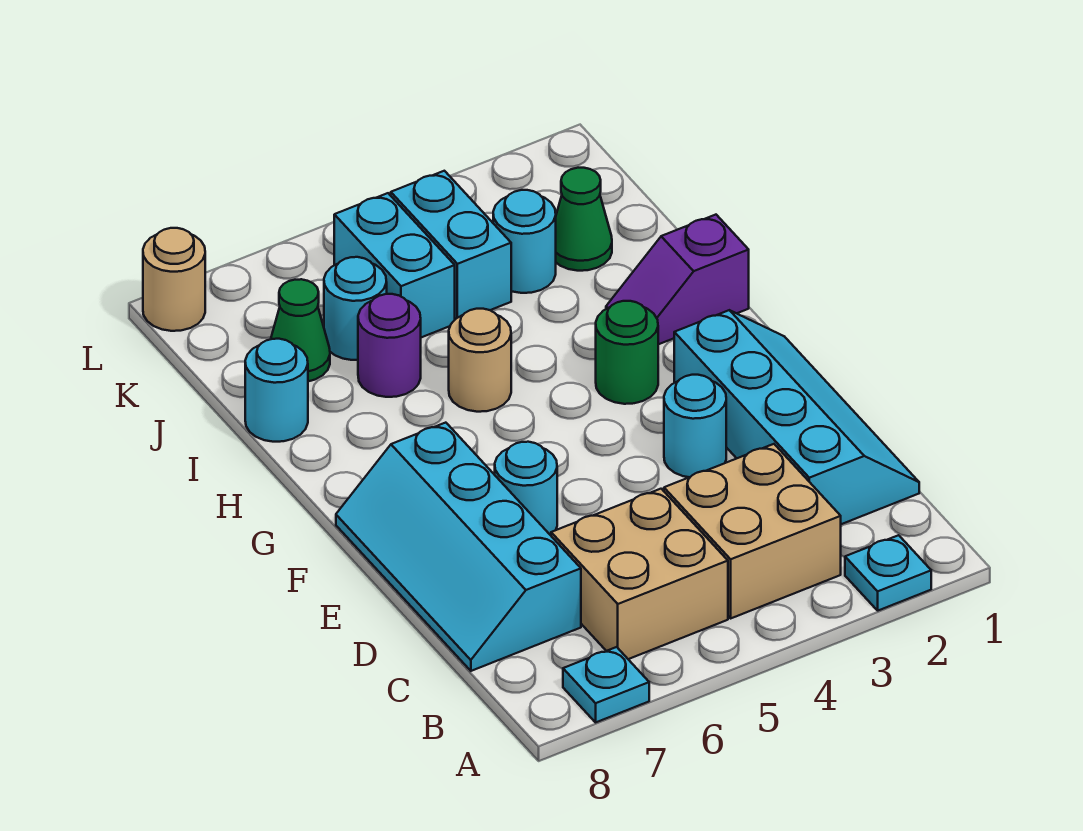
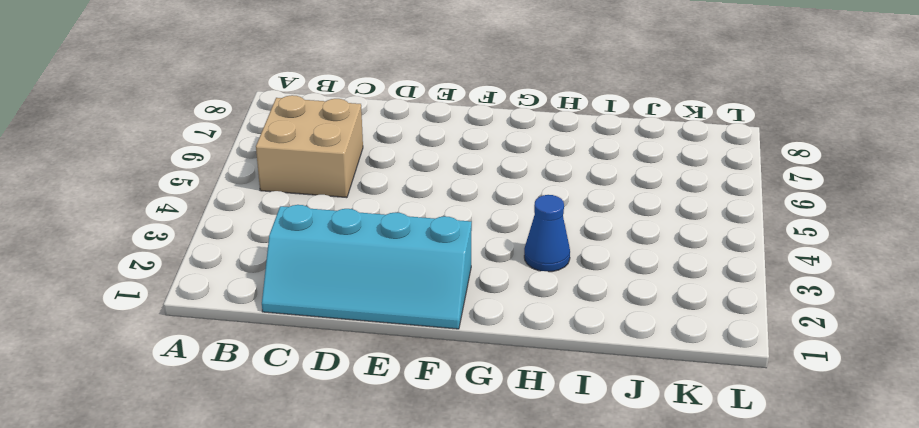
blue cone H3 level 1 -> none
none -> cyan plate A2 level 1
none -> cyan plate A7 level 1
none -> tan brick B3:C4 level 1

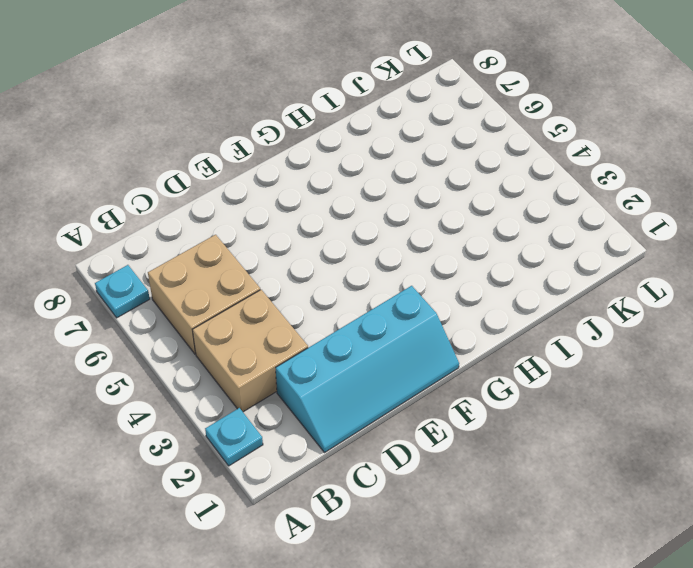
none -> cyan slope C7:F8 level 1 top 7
none -> cyan round brick E3 level 1
none -> cyan round brick E6 level 1

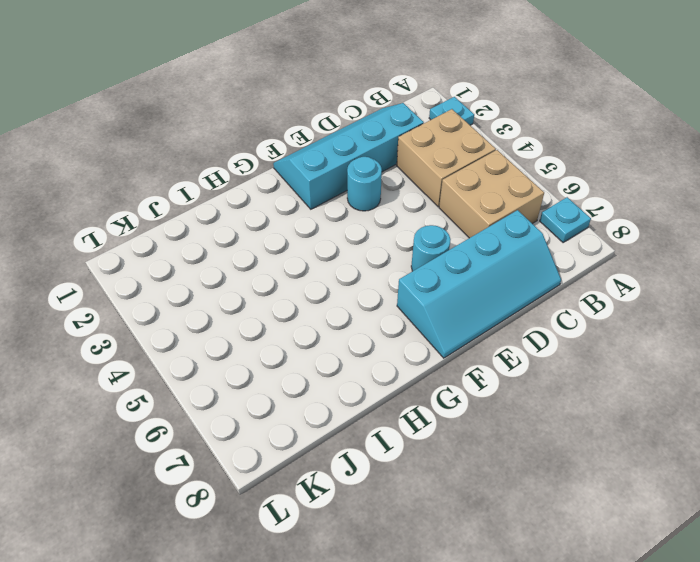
none -> green round brick G3 level 1
none -> purple slope H1:H2 level 1 top 1
none -> tan round brick H5 level 1

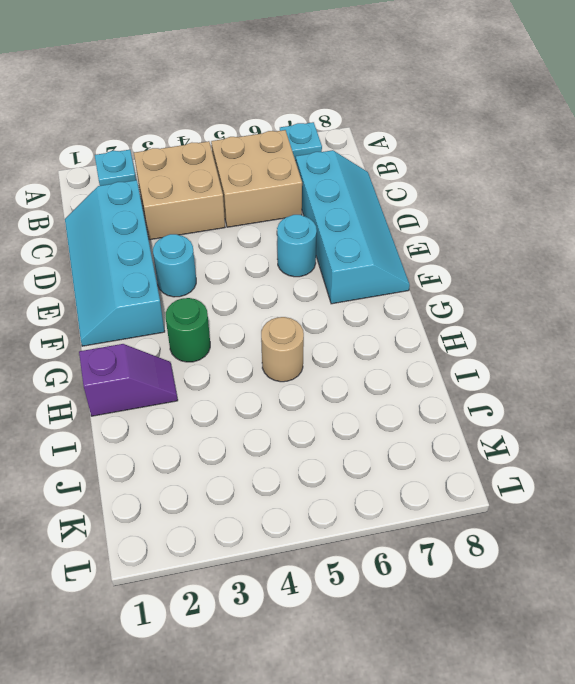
none -> purple round brick I6 level 1
none -> cyan round brick I8 level 1
none -> green cone J2 level 1

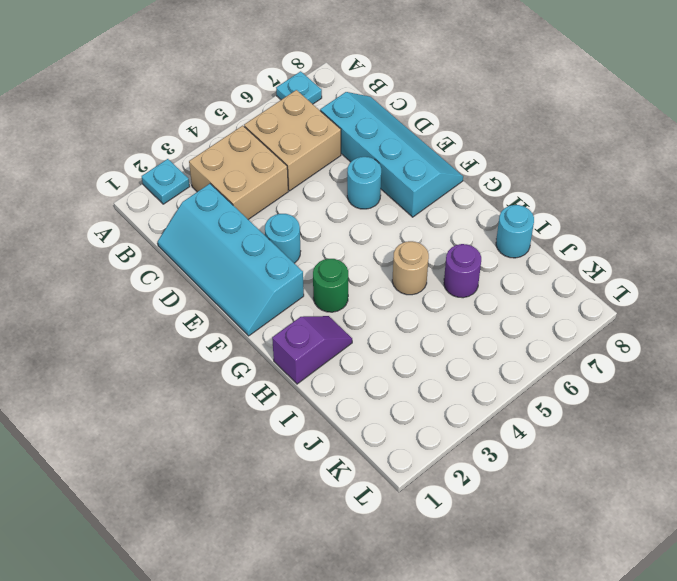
none -> green cone J2 level 1
none -> cyan round brick J3 level 1
none -> cyan brick J4:K4 level 1

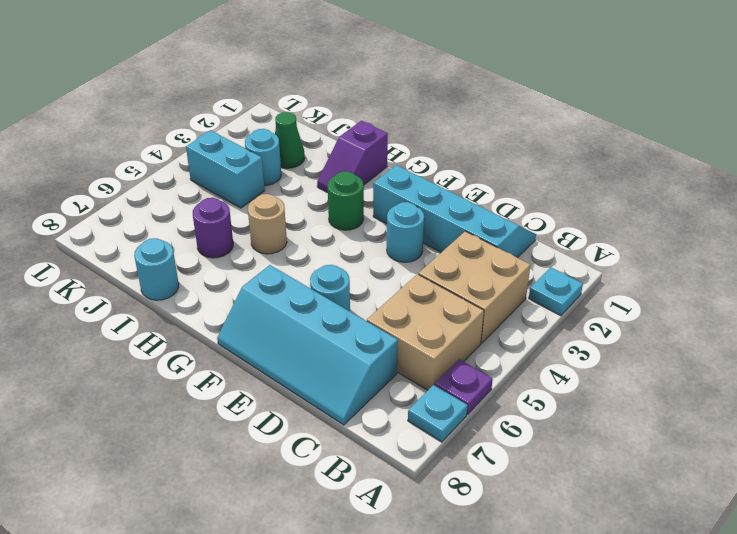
purple plate A6 level 1 -> none
none -> cyan brick J5:K5 level 1
none -> cyan round brick J6 level 1
none -> green cone J7 level 1

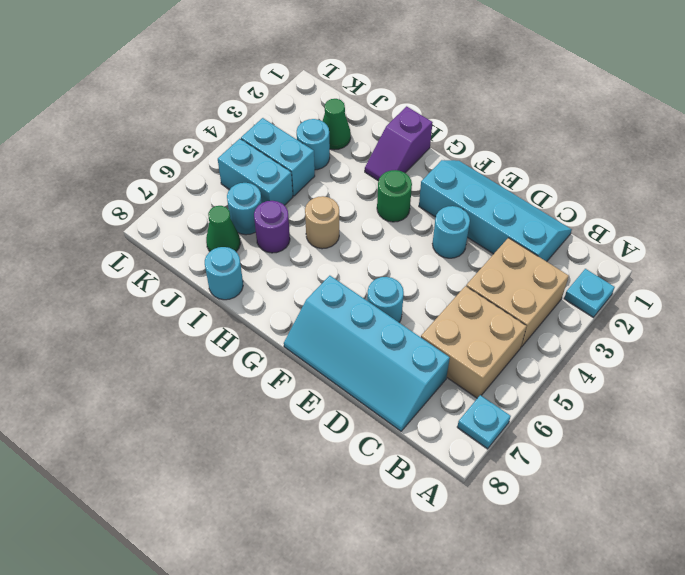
none -> tan round brick L8 level 1

